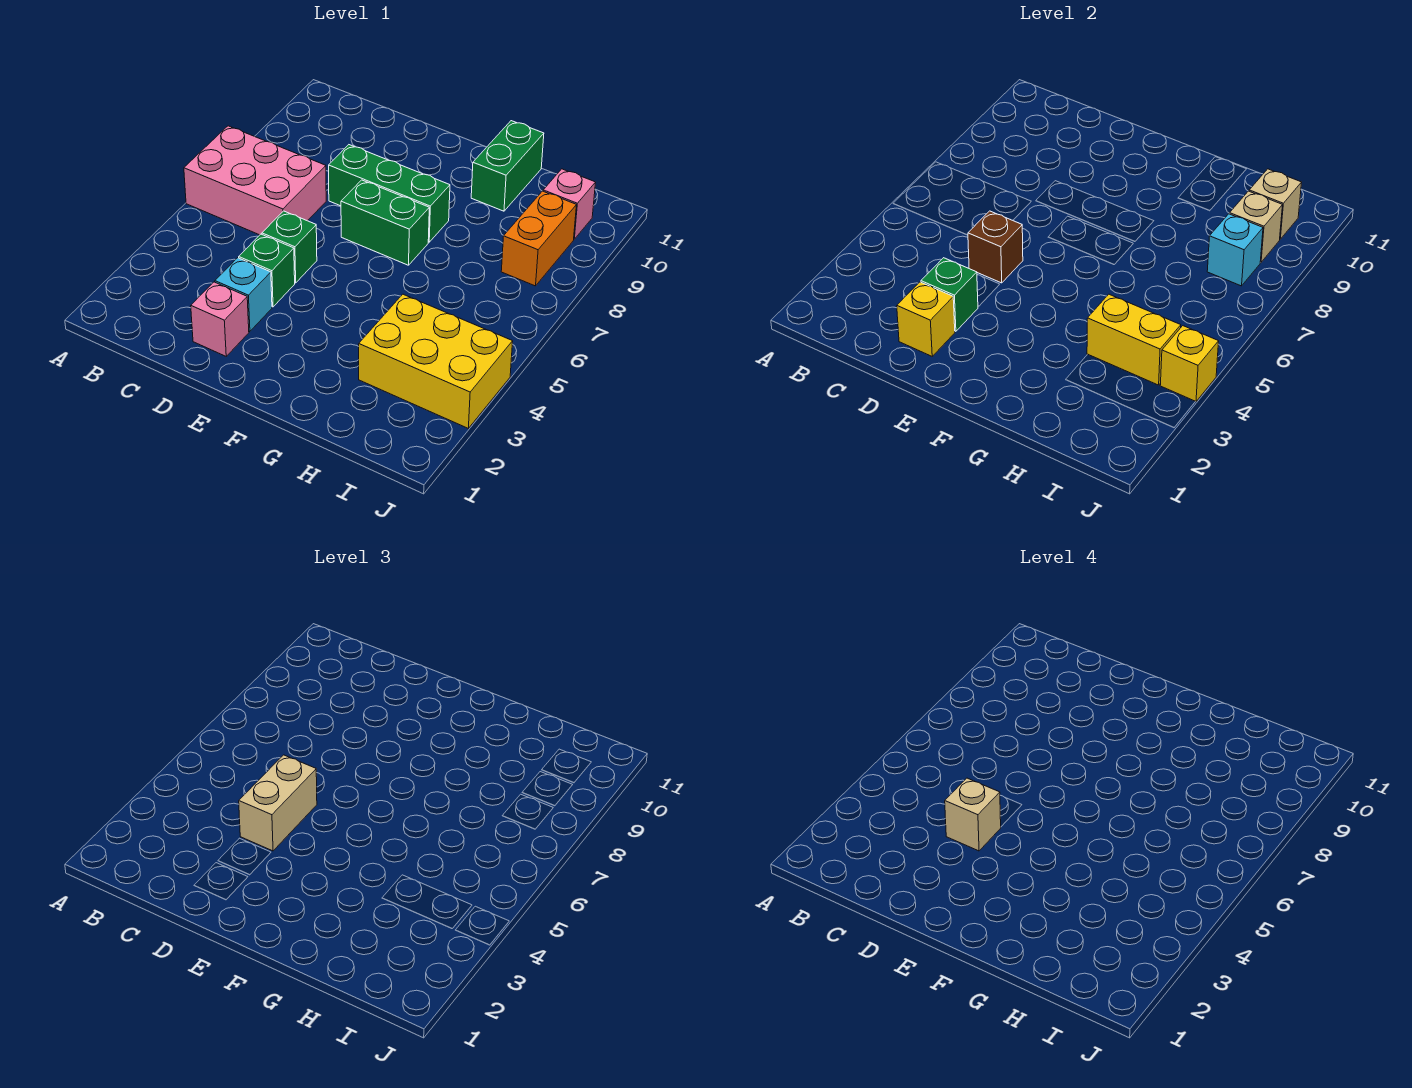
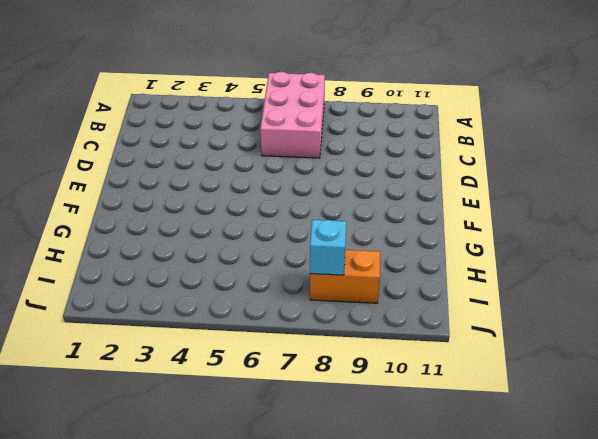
none -> pink brick D2 level 1
none -> cyan brick D3 level 1
none -> green brick D4 level 1

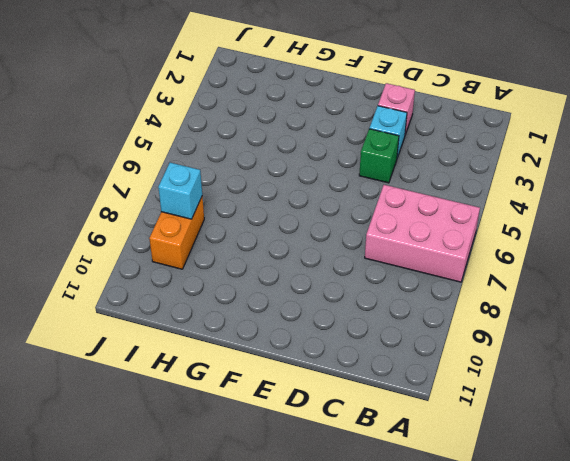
none -> green brick D5 level 1
none -> green brick D8:F8 level 1
none -> green brick E7:F7 level 1

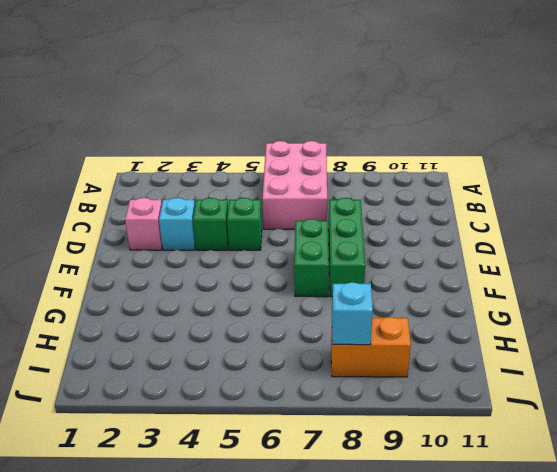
none -> green brick G10:G11 level 1
none -> yellow brick H3:J4 level 1
none -> pink brick I10 level 1

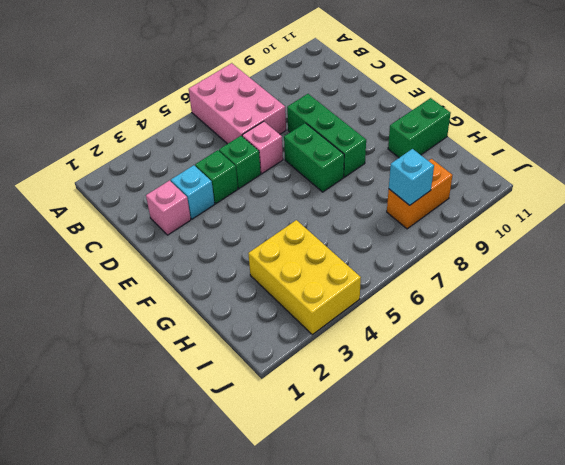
pink brick D6 level 1 -> pink brick I10 level 1
none -> yellow brick D2 level 2
none -> green brick D3 level 2
none -> brown brick D5 level 2

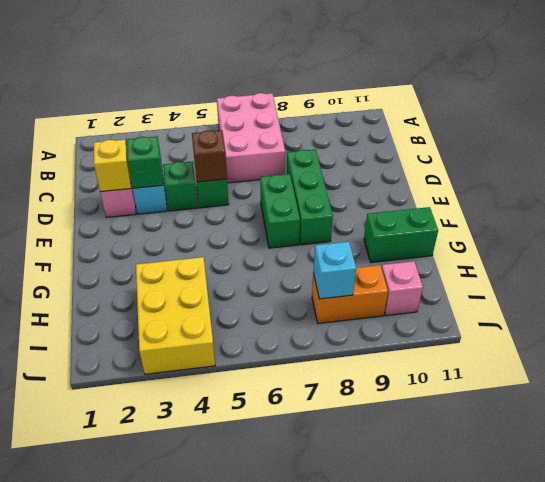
none -> yellow brick H4:I4 level 2
none -> tan brick I9 level 2
none -> tan brick I10 level 2

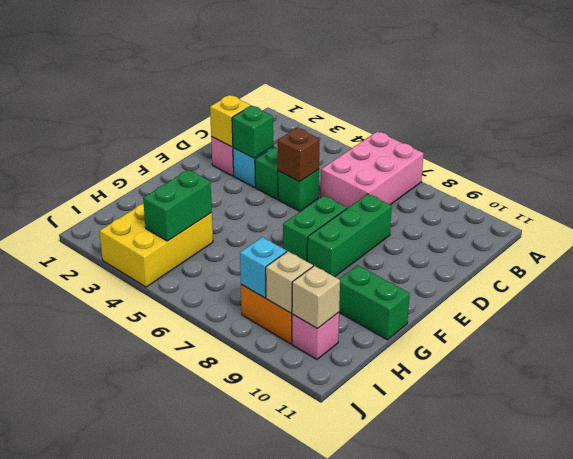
green brick H4:I4 level 2 -> yellow brick H4:I4 level 2
none -> yellow brick J4 level 2
none -> tan brick D4:D5 level 3
none -> tan brick D4 level 4

